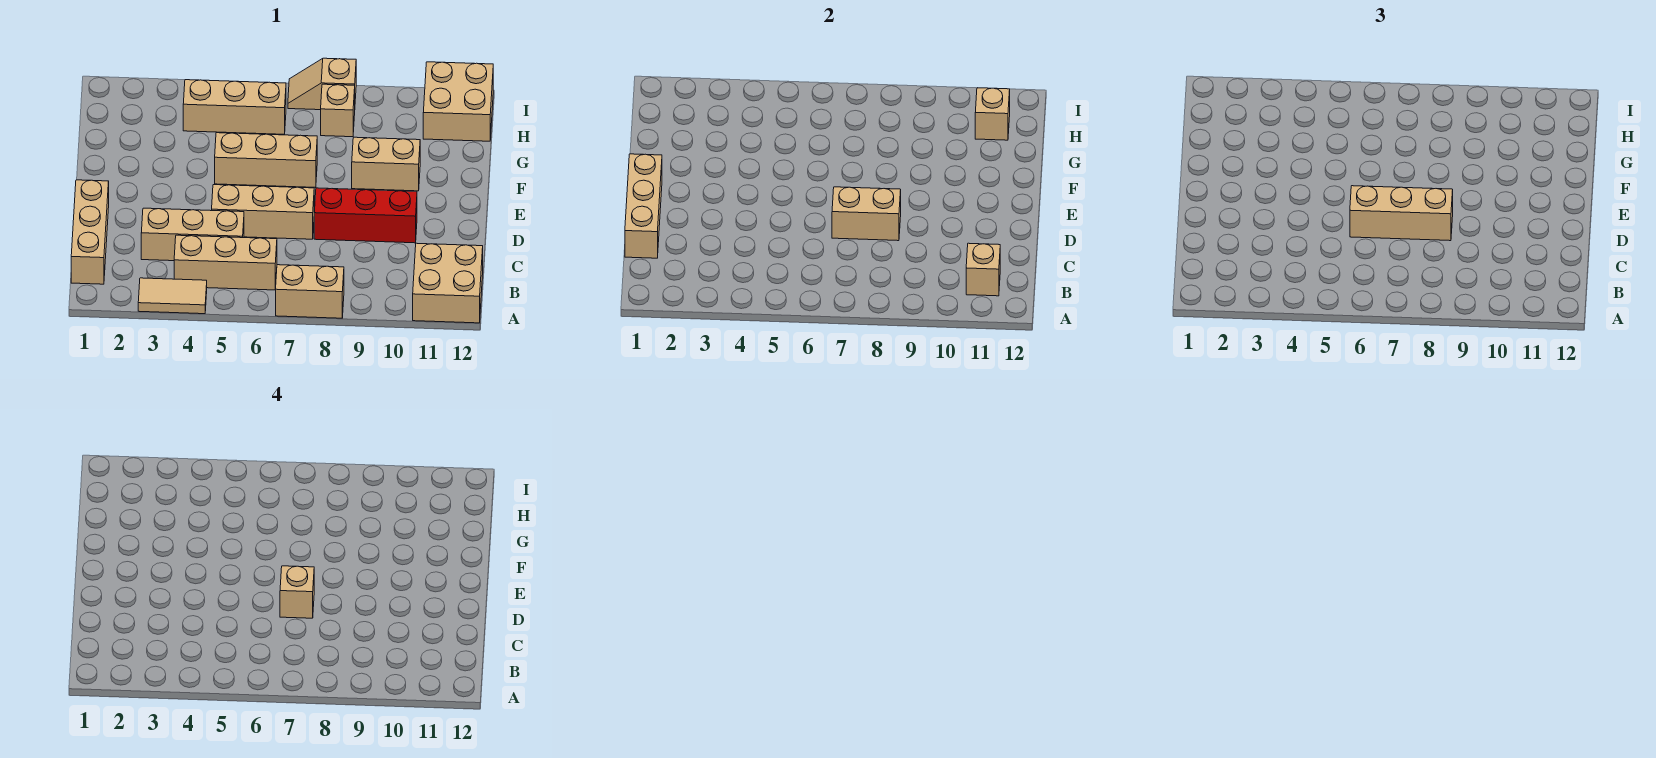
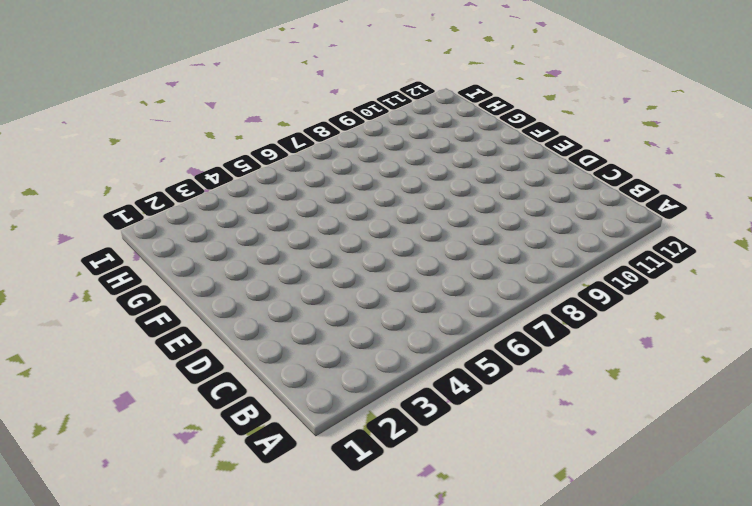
none -> tan tile A3:A4 level 1
none -> tan brick A7:A8 level 1
none -> tan brick A11:B12 level 1

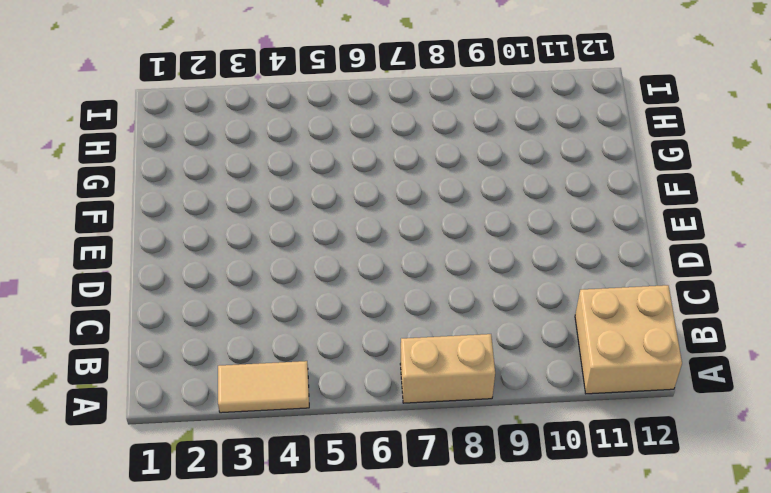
none -> tan brick B1:D1 level 1
none -> tan brick B4:B6 level 1
none -> tan brick C3:C5 level 1

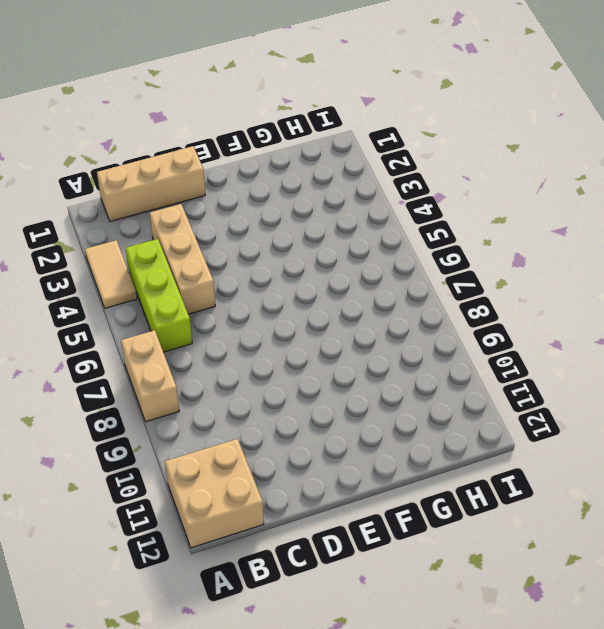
lime brick B4:B6 level 1 -> tan brick B4:B6 level 1
none -> tan brick D5:D7 level 1
none -> red brick D8:D10 level 1
none -> tan brick F5:F7 level 1

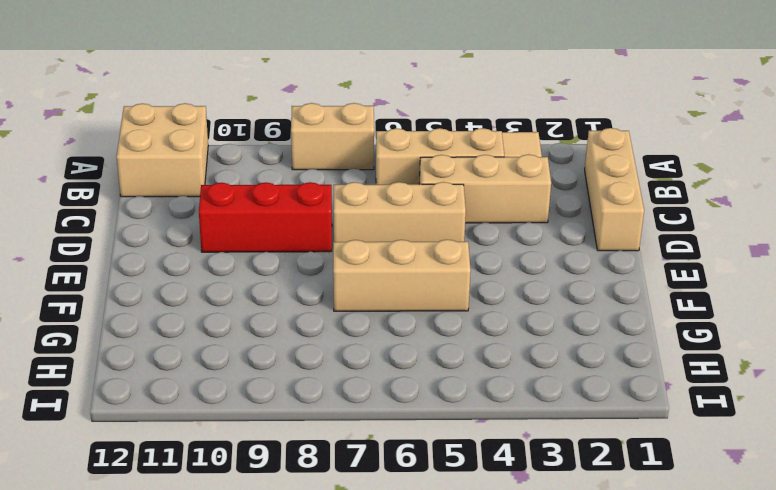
none -> tan brick F9:F10 level 1
none -> tan brick H4:H6 level 1
none -> tan brick H8 level 1

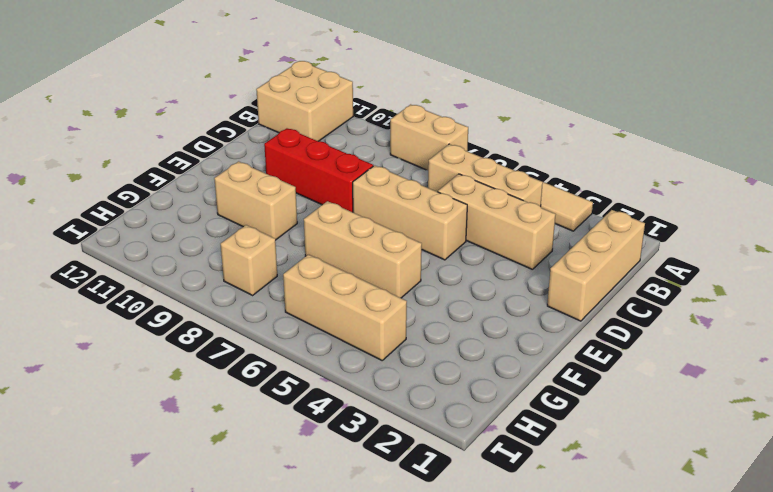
none -> tan brick H11:I12 level 1
none -> tan slope I7:I8 level 1 top 8
none -> tan brick B11 level 2

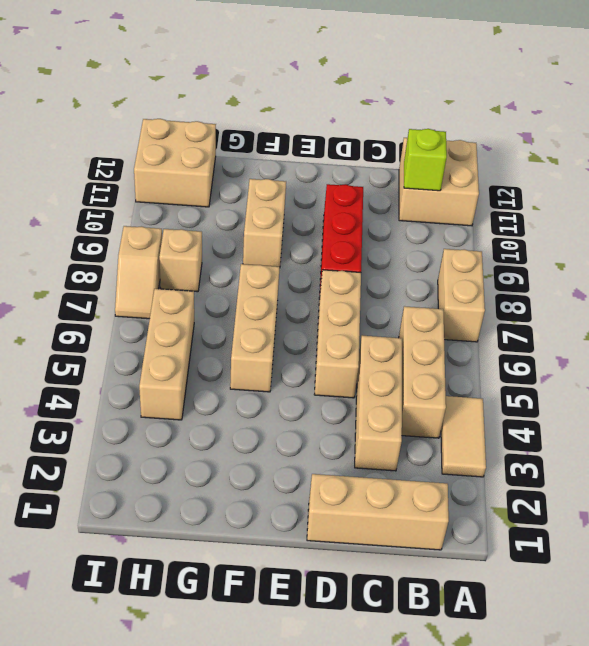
lime brick B11 level 2 -> tan brick B11 level 2
none -> tan brick C1:E1 level 2
none -> tan brick D7:D8 level 2
none -> tan brick H11 level 2

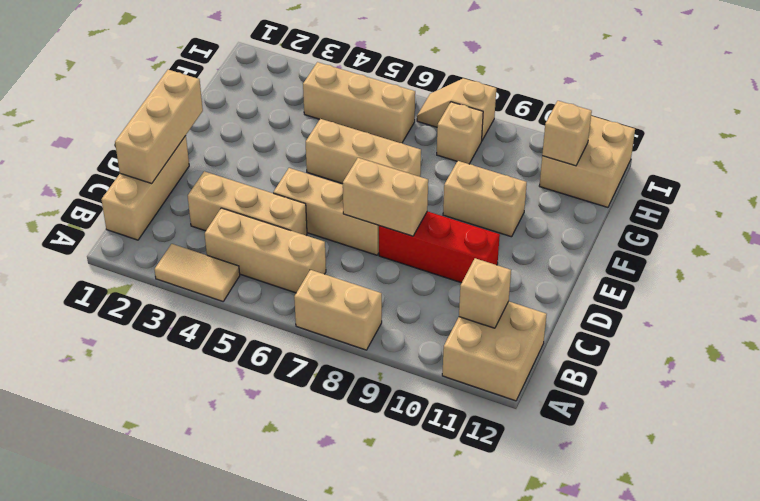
none -> tan brick D6:D8 level 3
none -> tan brick D7 level 4

